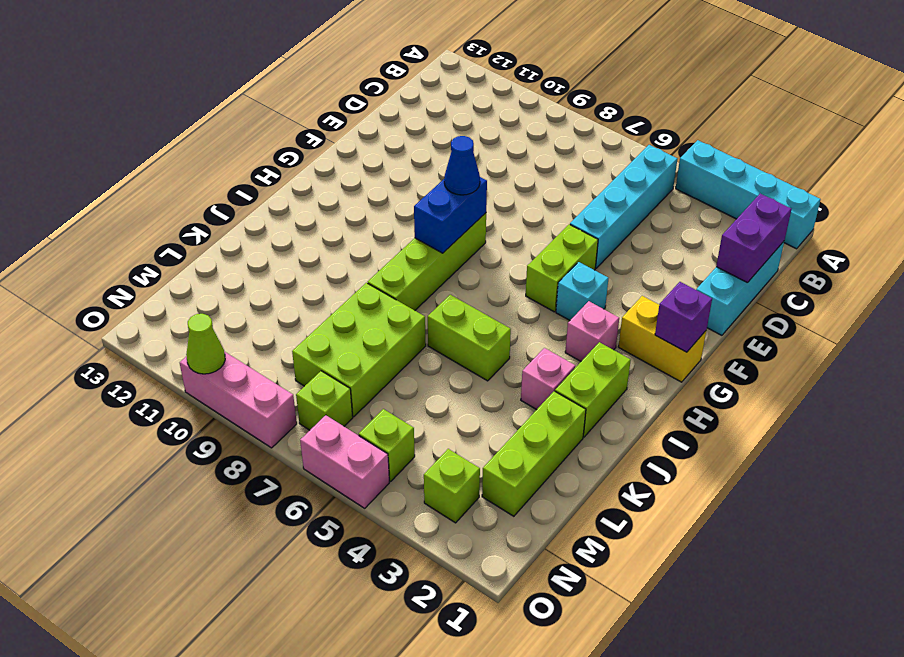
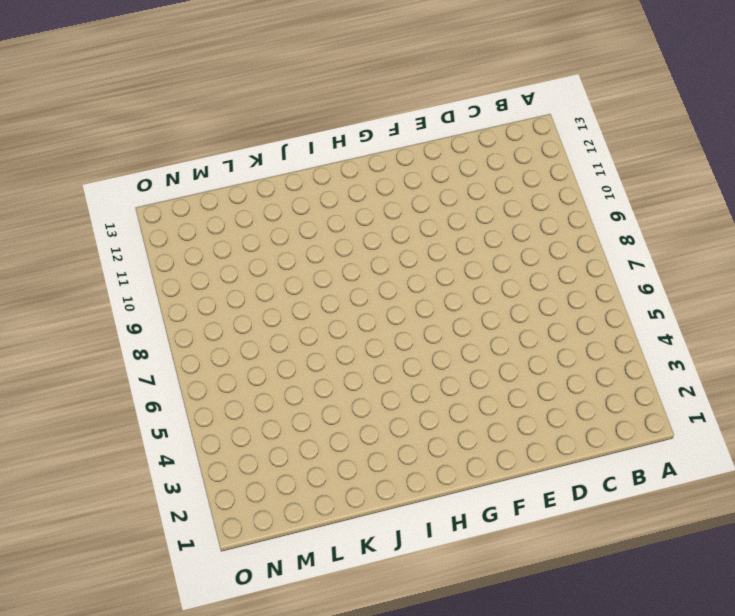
none -> cyan brick A1:A4 level 1
none -> cyan brick B5:E5 level 1
none -> cyan brick C1:E1 level 1

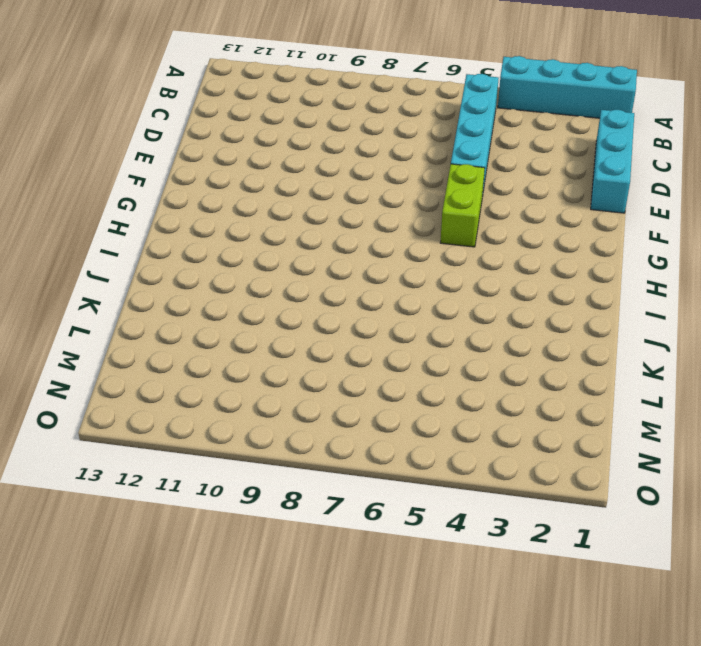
none -> yellow brick G1:G2 level 1
none -> cyan brick G4 level 1
none -> lime brick G8:J8 level 1

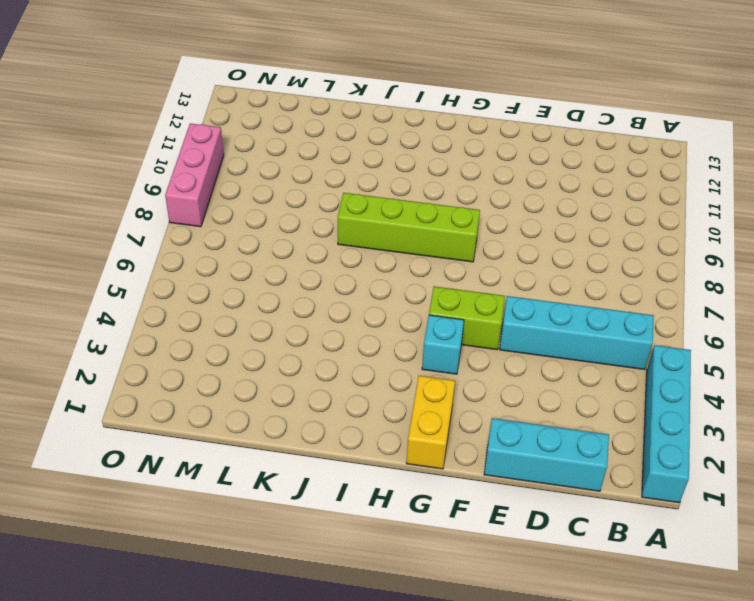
none -> pink brick H3 level 1
none -> lime brick I2:J2 level 1
none -> pink brick J3 level 1

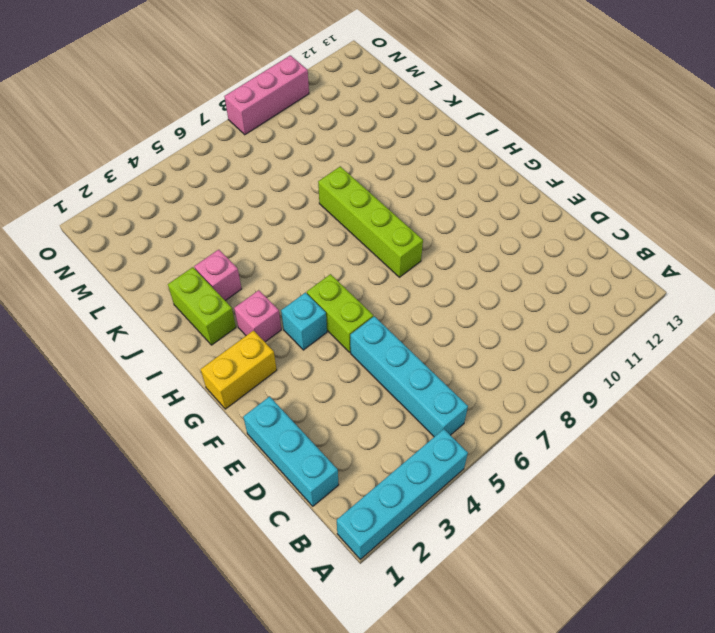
none -> lime brick J5:J6 level 1
none -> lime brick K2:M2 level 1
none -> lime brick K7:M8 level 1

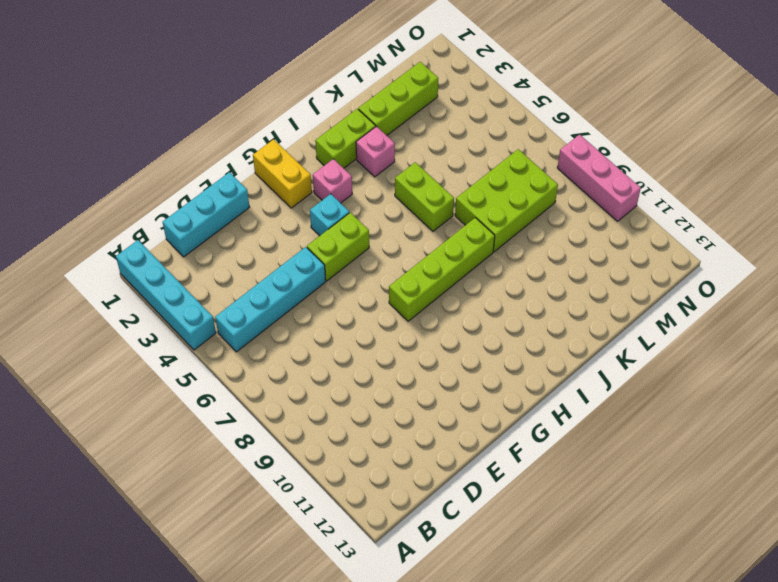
none -> lime brick N3 level 1
none -> lime brick N5 level 1
none -> lime brick N7 level 1

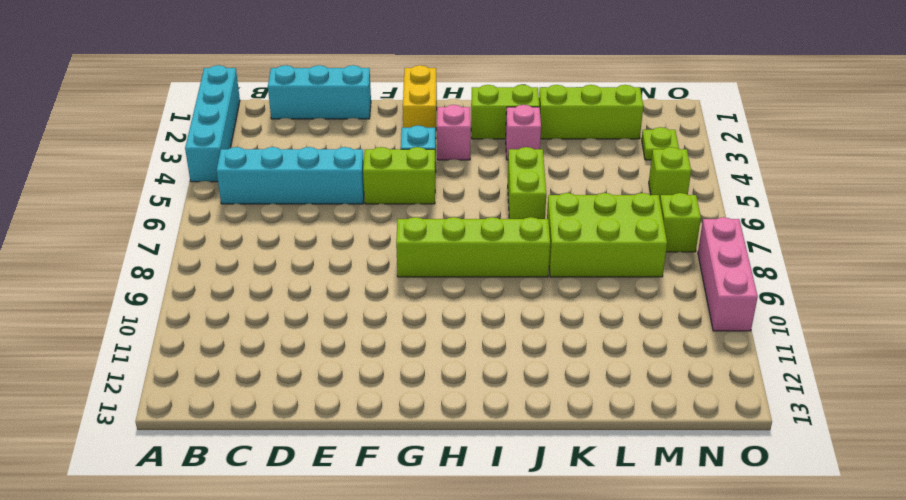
lime plate N3 level 1 -> lime brick N3 level 1
none -> pink brick O5:O6 level 1
none -> purple brick C1:D1 level 2
none -> purple brick G1 level 2

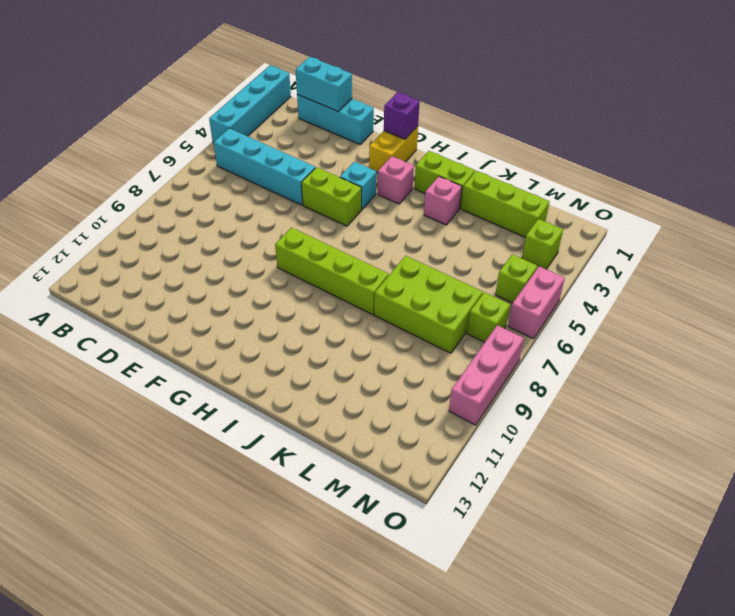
cyan brick C1:D1 level 2 -> purple brick C1:D1 level 2
none -> lime brick J5:J6 level 1
none -> blue brick G8:H8 level 2
none -> lime cone O10 level 2

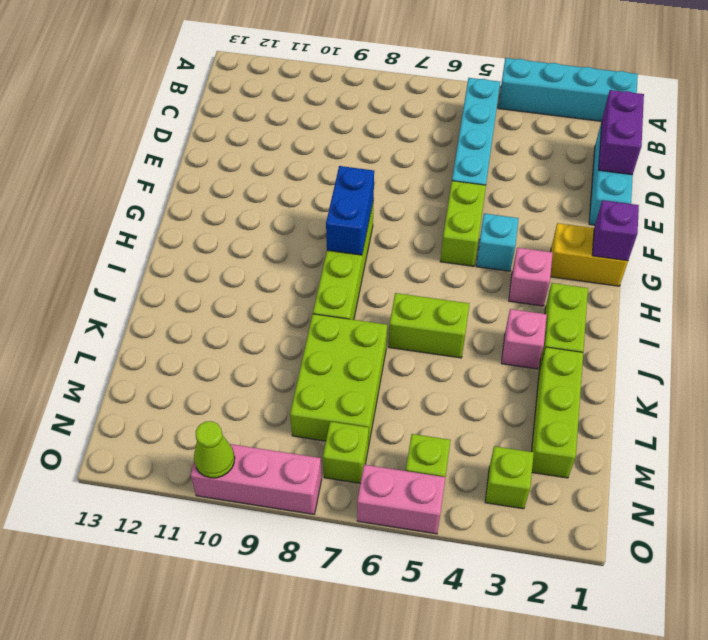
none -> blue cone G8 level 3

